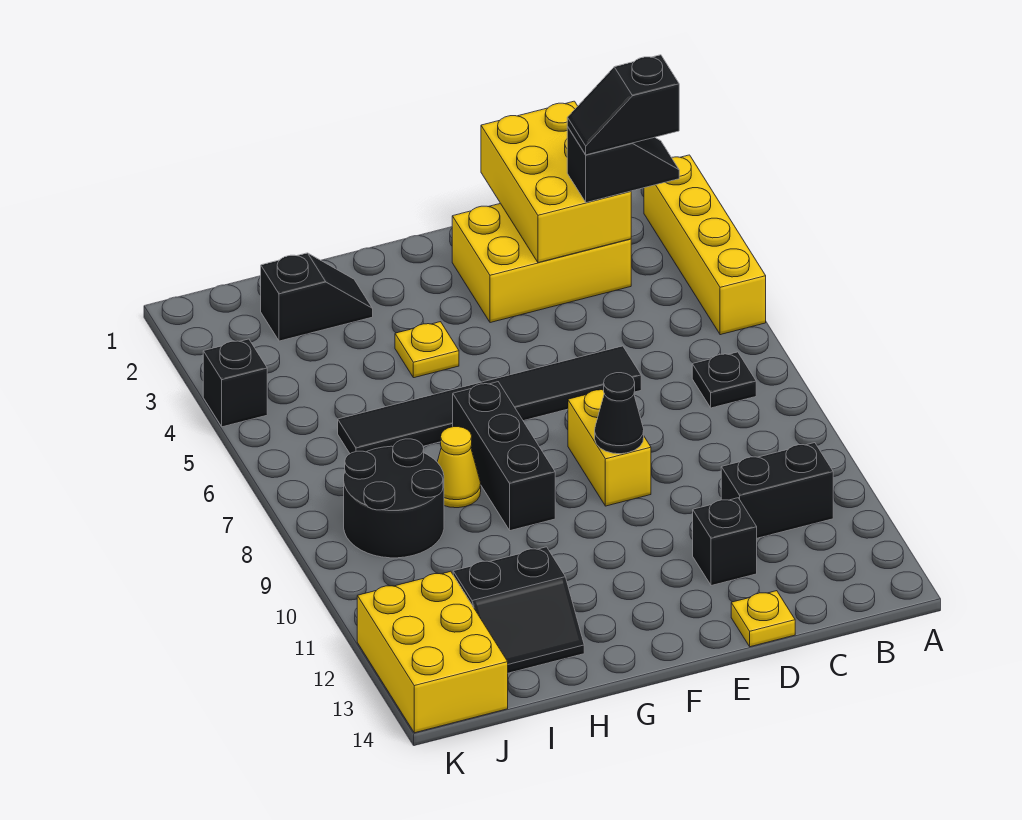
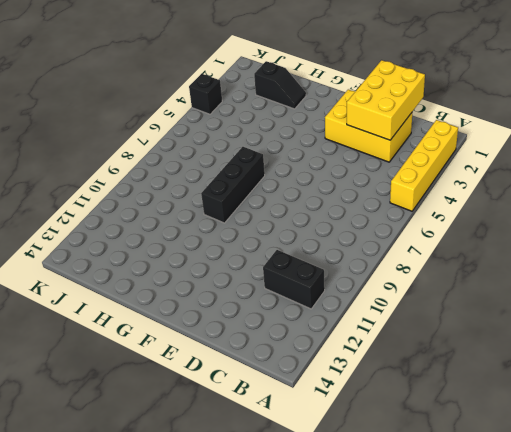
none -> black plate B7 level 1
none -> black tile D6:I6 level 1
none -> black brick D12 level 1

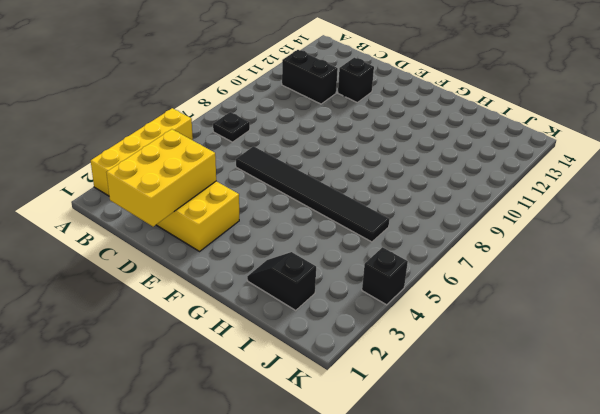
none -> yellow plate D14 level 1
none -> yellow brick E8:E9 level 1
none -> yellow plate G4 level 1

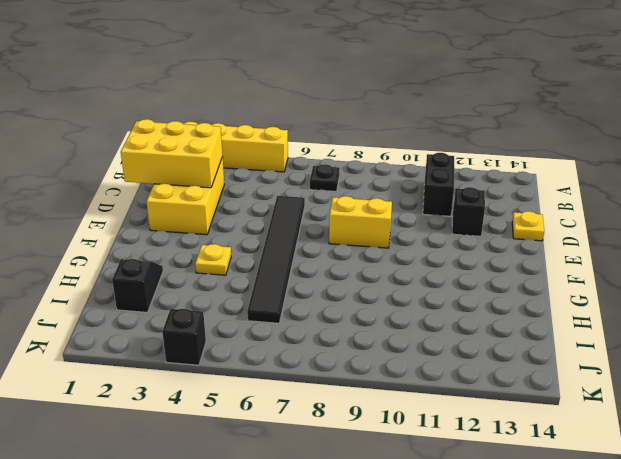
none -> black brick G7:G9 level 1
none -> yellow cone H8 level 1
none -> black slope H12:I13 level 1 top 12

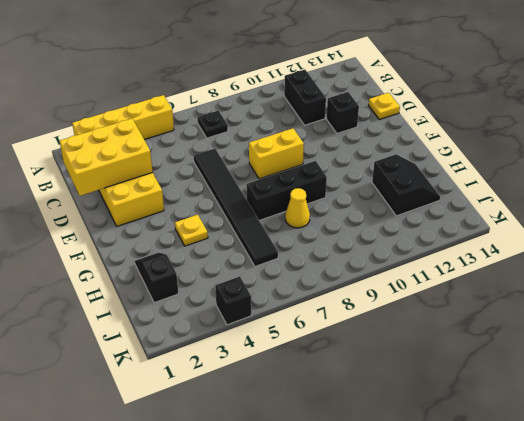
none -> black round brick I8:J9 level 1
none -> yellow brick J12:K14 level 1
none -> black cone E9 level 2

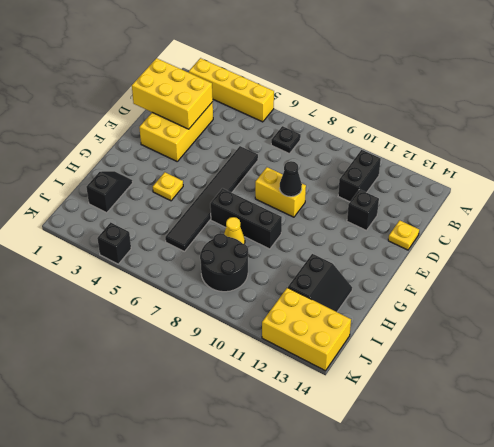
none -> black slope B3:C3 level 3 top C
none -> black slope B3:C3 level 4 top B

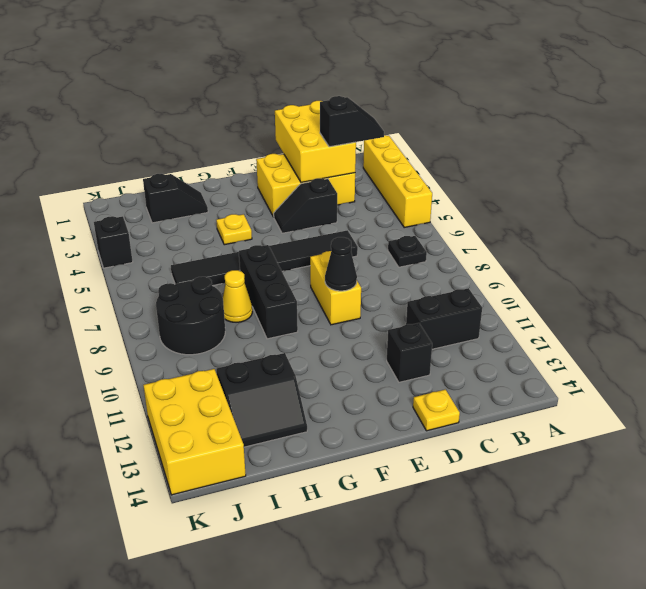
black slope D4:E4 level 1 top D -> black slope B3:C3 level 4 top B

